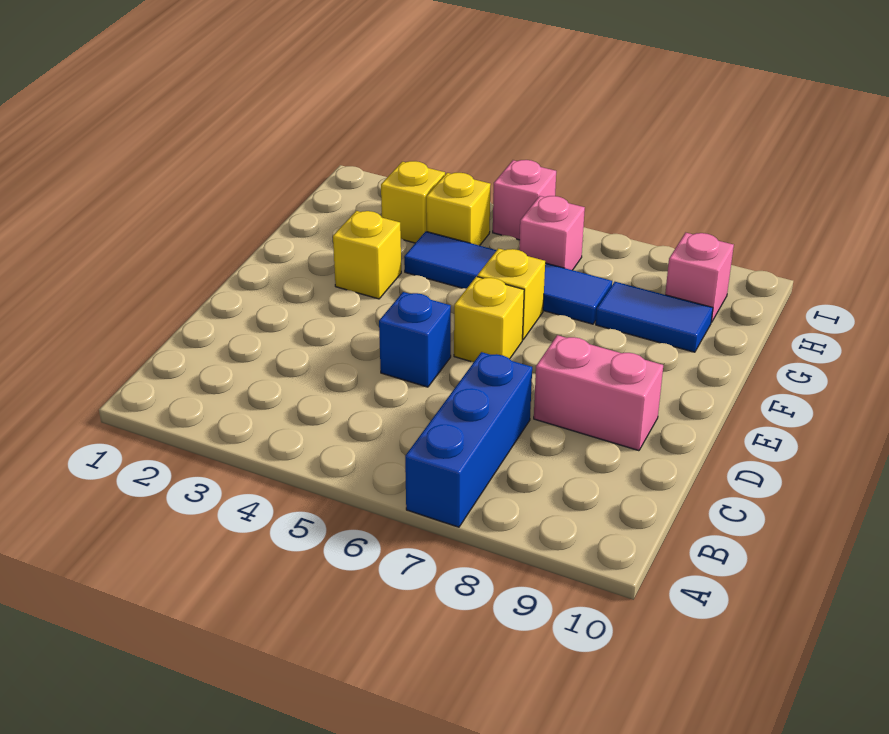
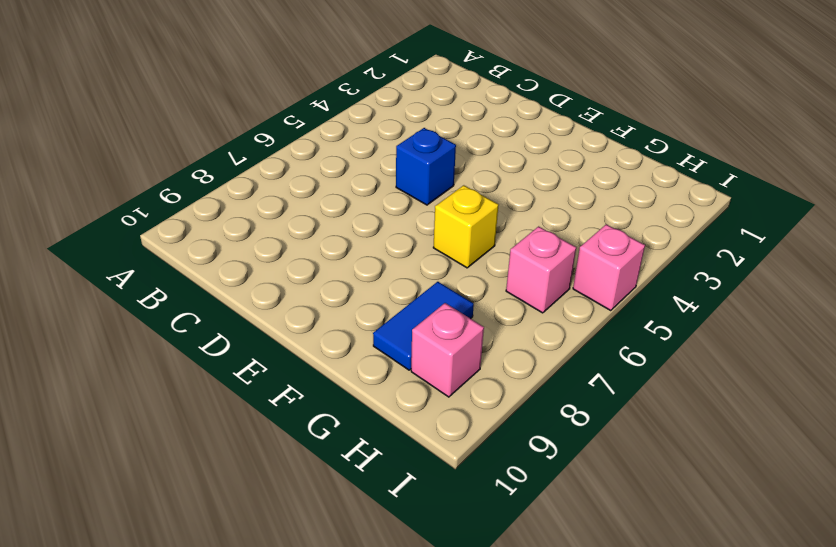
none -> blue brick A7:C7 level 1
none -> pink brick D8:D9 level 1
none -> yellow brick E6 level 1

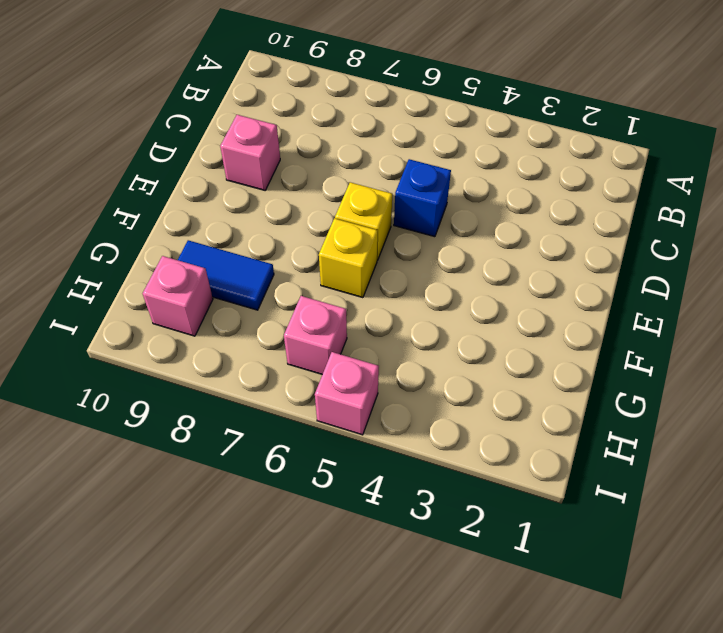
pink brick D9 level 1 -> pink brick D8:D9 level 1
none -> blue brick A7:C7 level 1
none -> yellow brick F3 level 1
none -> blue tile G4:G7 level 1

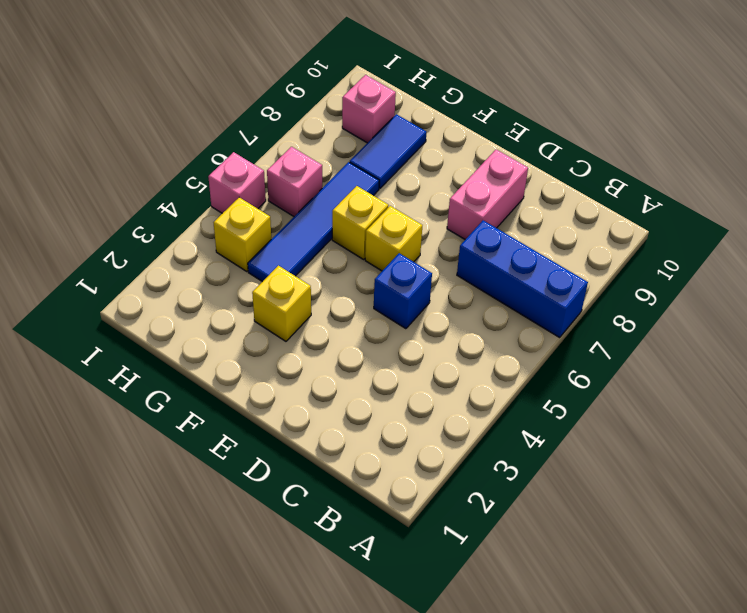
none -> yellow brick H3 level 1

